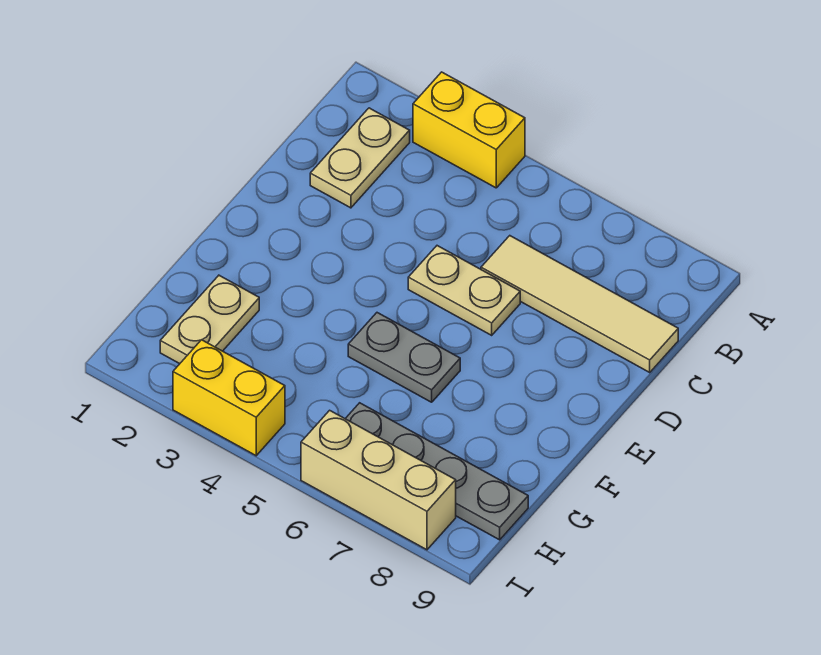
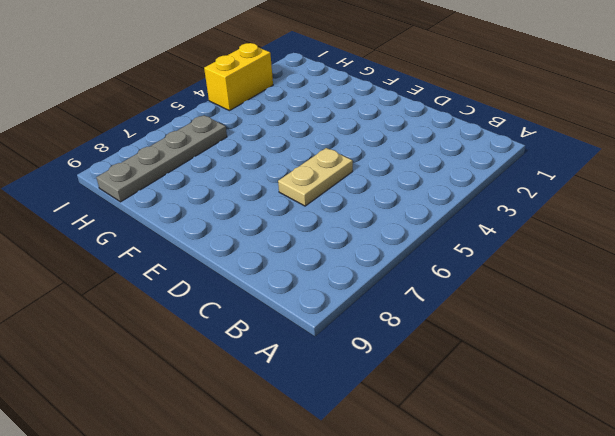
none -> yellow brick A3:A4 level 1
none -> tan plate B2:C2 level 1

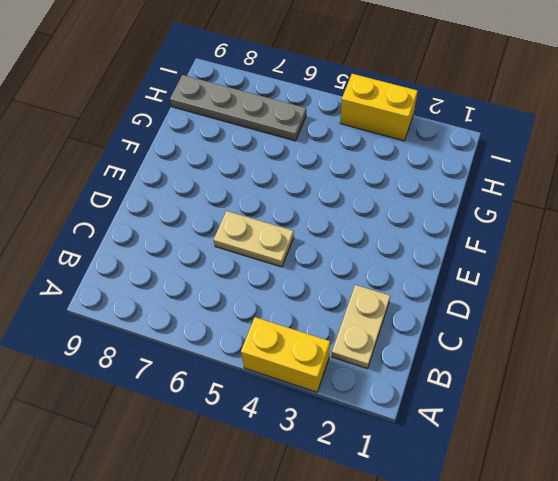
none -> tan tile C6:C9 level 1
none -> grey plate F5:F6 level 1

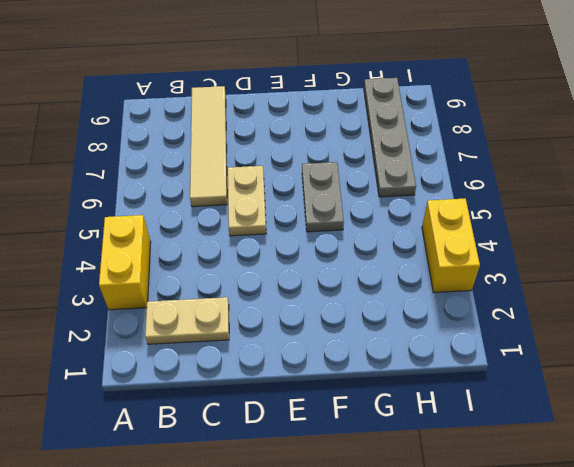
none -> tan plate G2:H2 level 1
none -> tan brick I6:I8 level 1

